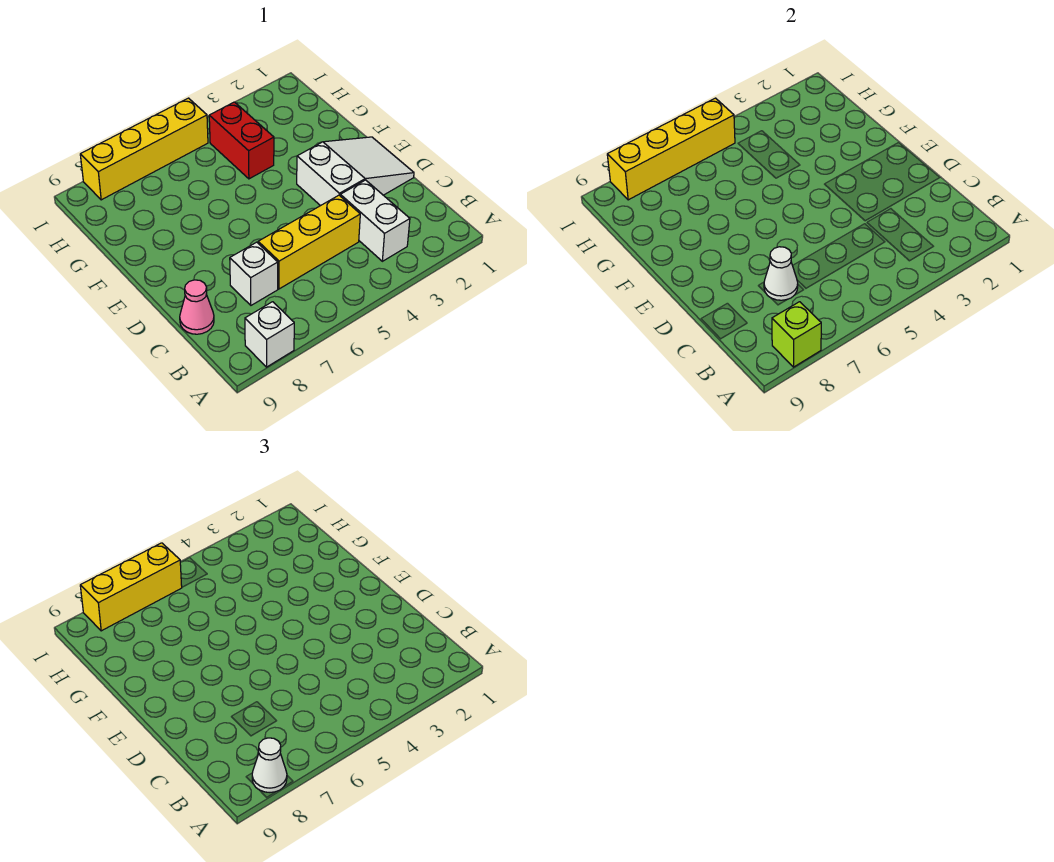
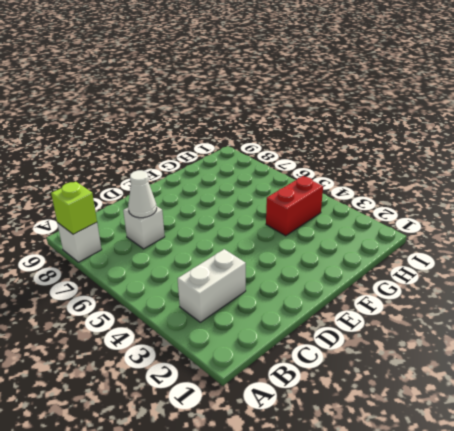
none -> yellow brick C4:C6 level 1
none -> pink cone C9 level 1
none -> white slope D1:E3 level 1 top 3

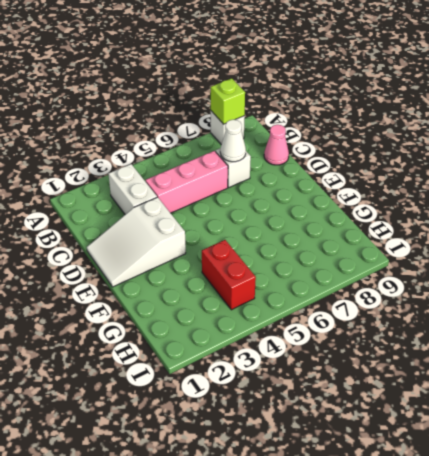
pink brick C4:C6 level 1 -> yellow brick C4:C6 level 1
none -> yellow brick I5:I8 level 1
none -> yellow brick I5:I8 level 2
none -> white cone A8 level 3

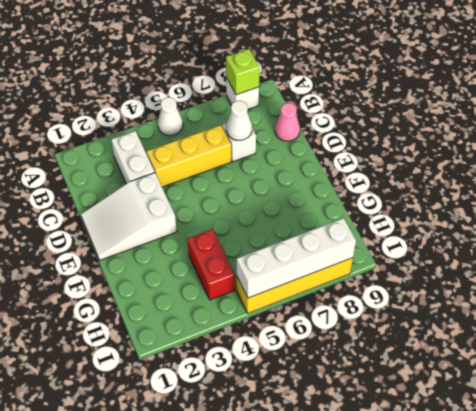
white cone A5 level 1 -> white cone A8 level 3
white brick I5:I8 level 2 -> yellow brick I5:I8 level 2
none -> yellow brick I6:I8 level 3

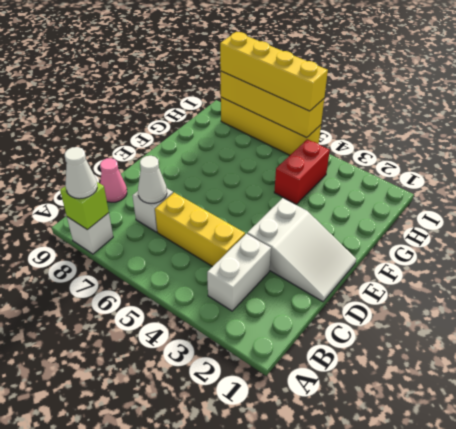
yellow brick I5:I8 level 3 -> yellow brick I6:I8 level 3

